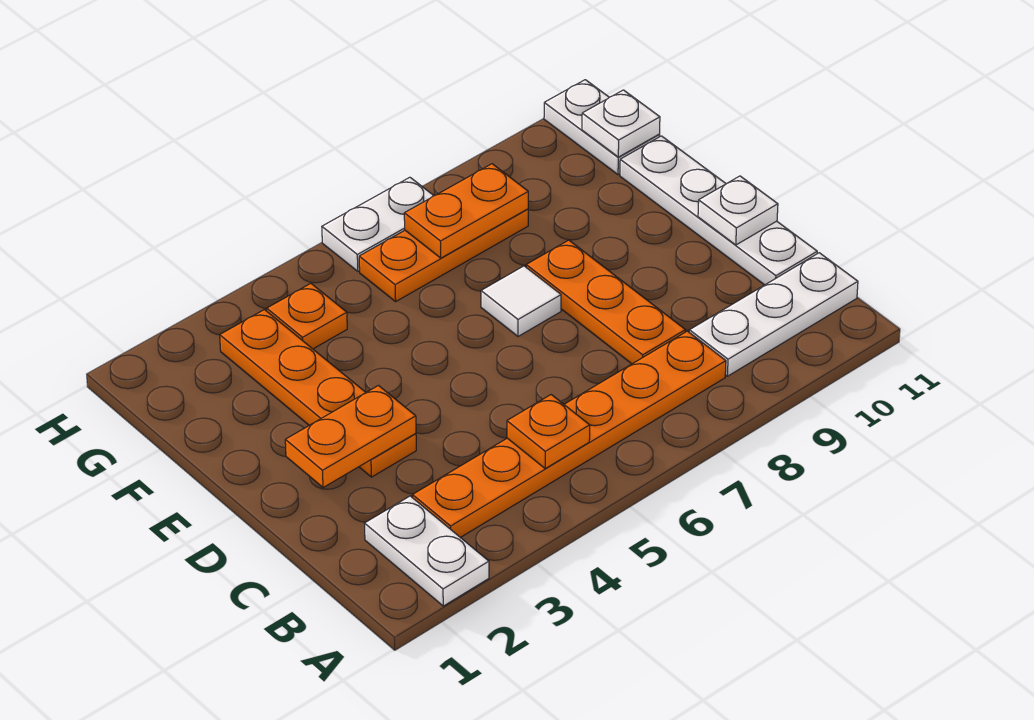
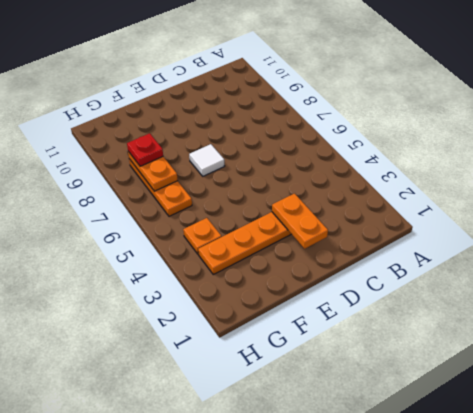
red plate G8 level 3 -> none
none -> white plate A2:B2 level 1
none -> orange plate B3:B8 level 1
none -> white plate B9:B11 level 1

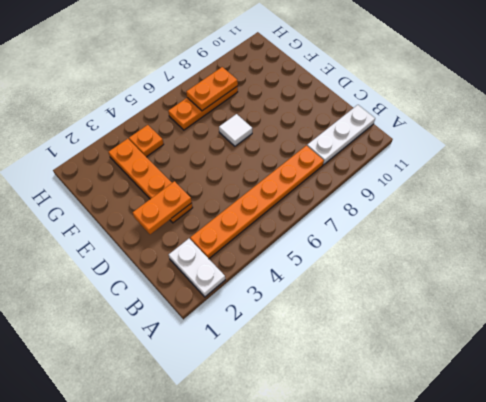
none -> orange plate C8:E8 level 1
none -> white plate C11:F11 level 1
none -> white plate G11:H11 level 1

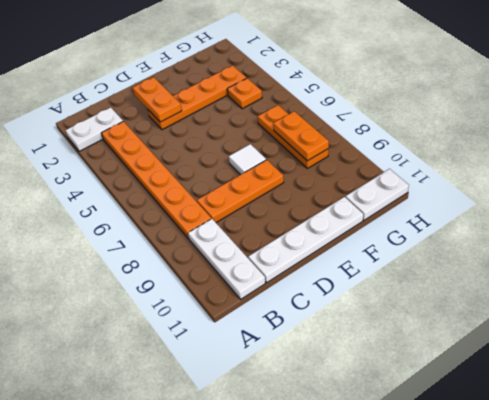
none -> white plate H6:H7 level 1
none -> orange plate B5 level 2
none -> white plate D11 level 2

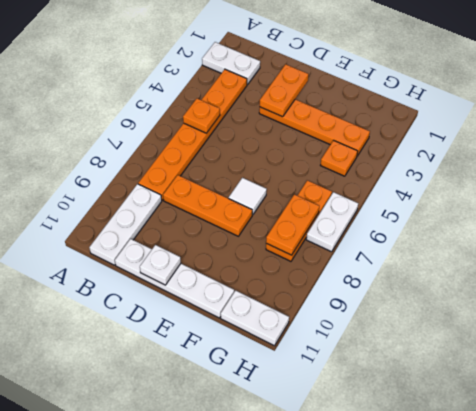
none -> white plate G11 level 2

